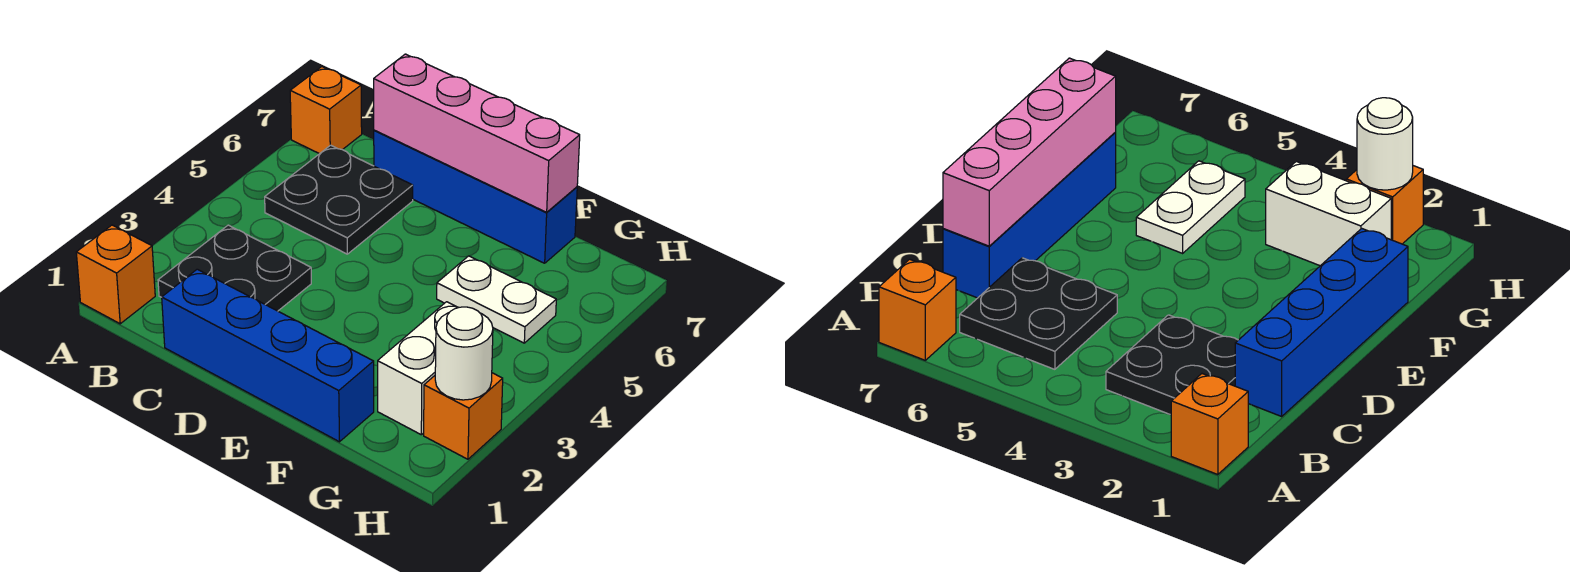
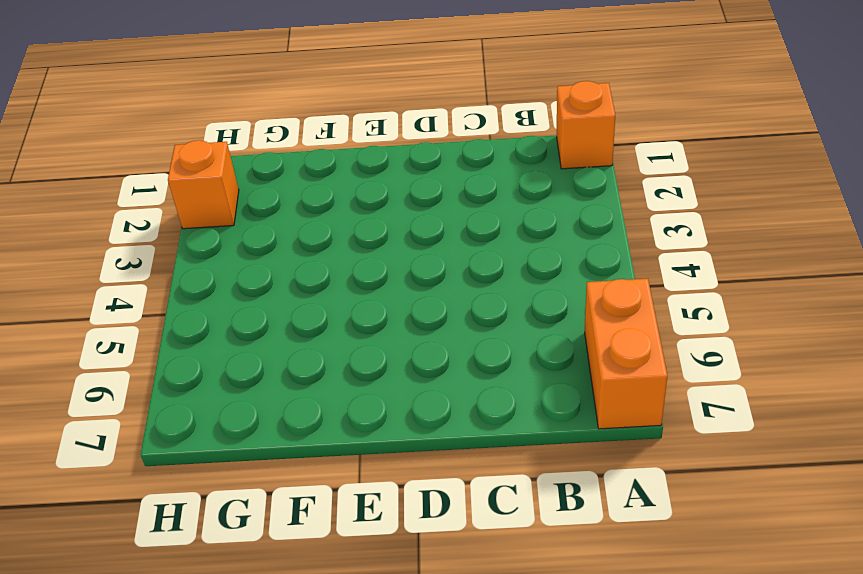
orange brick A6:A7 level 1 -> orange brick A7 level 1
none -> black plate B2:C3 level 1
none -> black plate B5:C6 level 1

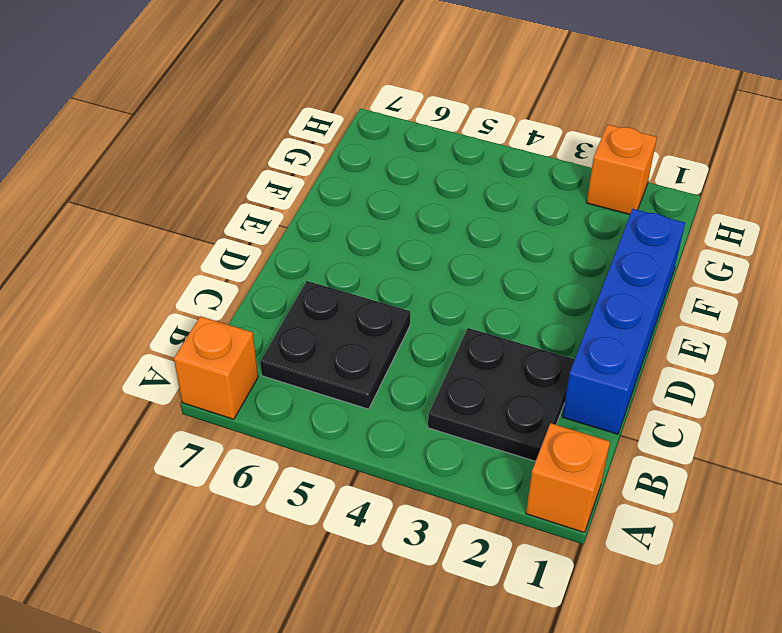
none -> blue brick C7:F7 level 1
none -> white plate F5:G5 level 1

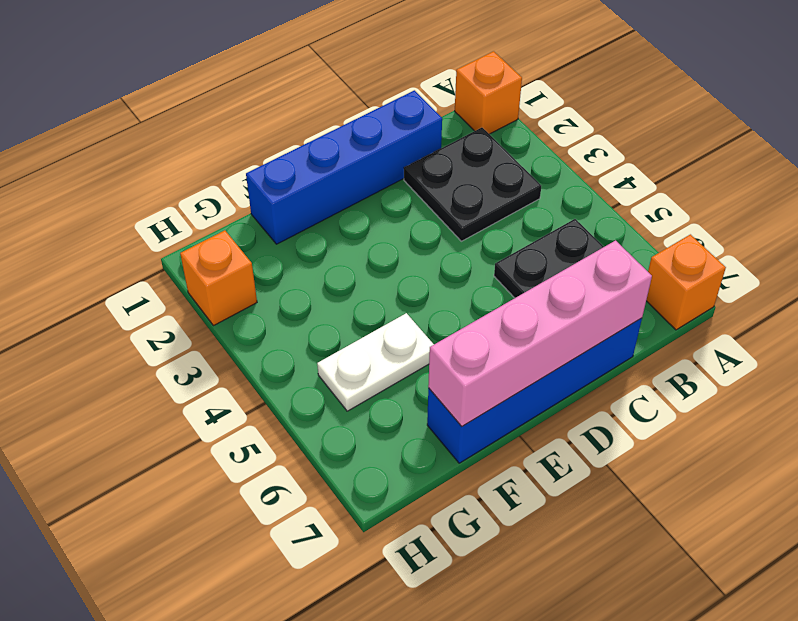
none -> white brick G2:G3 level 1
none -> white round brick H2 level 2

